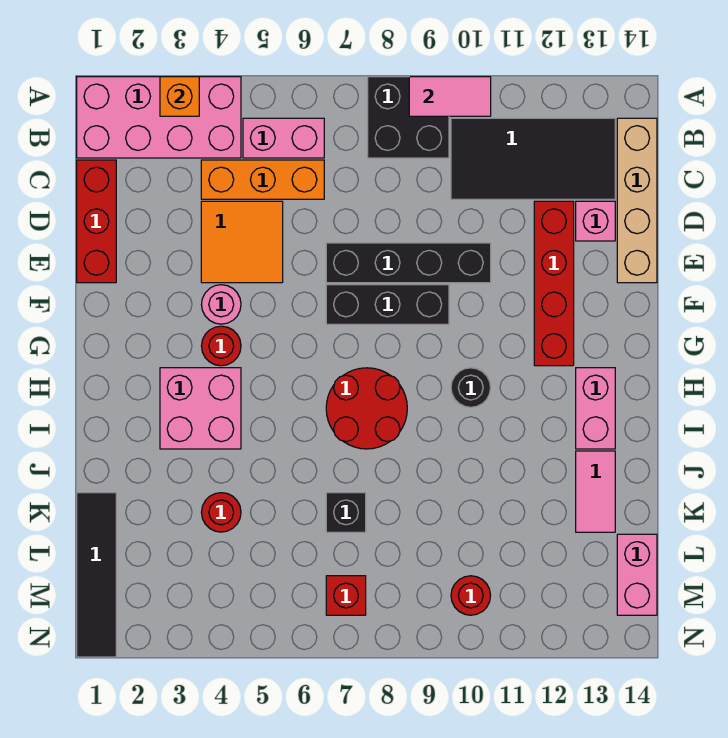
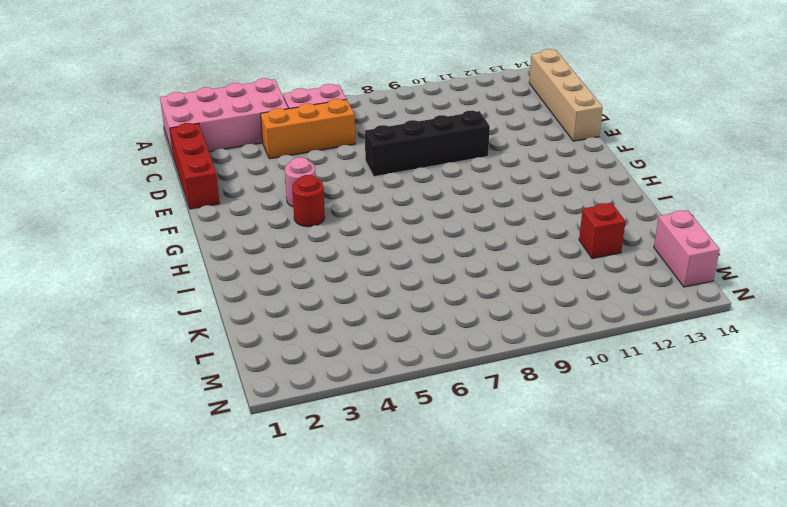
red brick K12 level 1 -> red brick M7 level 1
none -> black brick A8:B9 level 1
none -> black tile B10:C13 level 1
none -> orange tile D4:E5 level 1

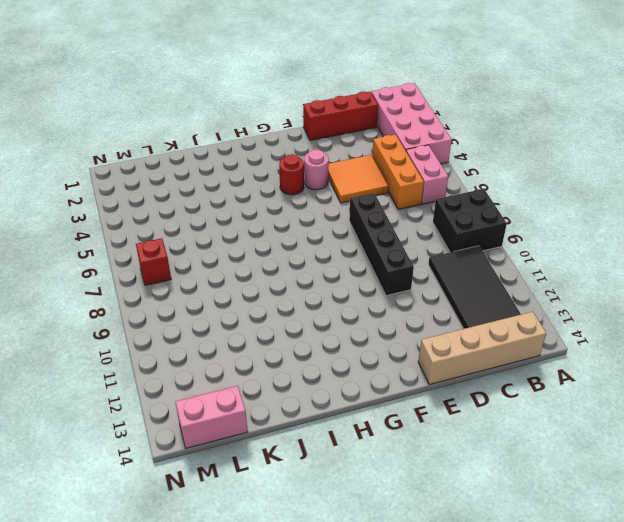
none -> red brick D12:G12 level 1
none -> pink brick D13 level 1
none -> black brick F7:F9 level 1

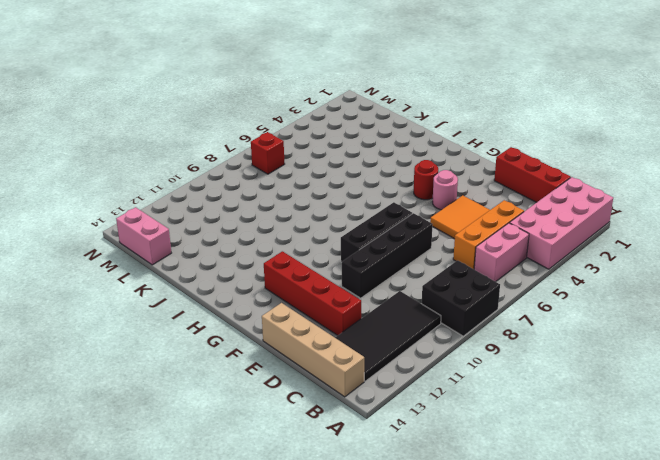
none -> pink brick D13 level 1
none -> pink brick H3:I4 level 1
none -> red round brick H7:I8 level 1

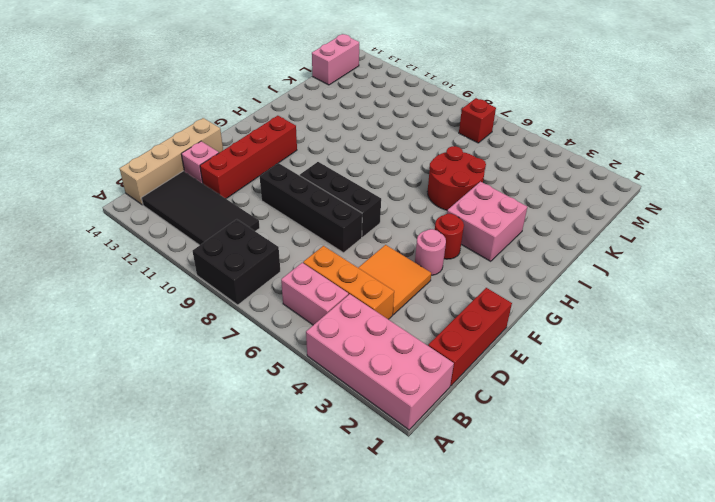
red round brick I5:J6 level 1 -> red round brick H7:I8 level 1
none -> black round brick H10 level 1
none -> pink brick H13:I13 level 1
none -> pink tile J13:K13 level 1

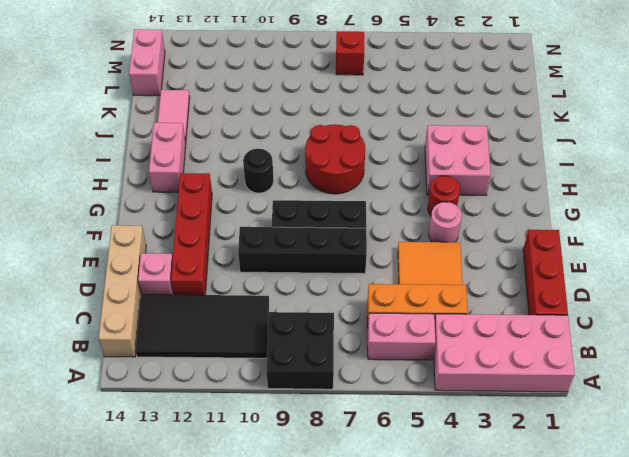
none -> black tile K1:N1 level 1
none -> red round brick K4 level 1
none -> black brick K7 level 1

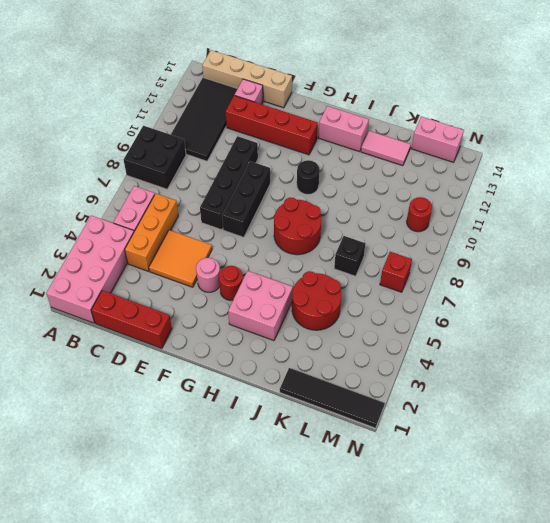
red round brick J4:K5 level 1 -> red round brick K4 level 1
none -> orange brick A3 level 2
none -> pink tile A9:A10 level 2

